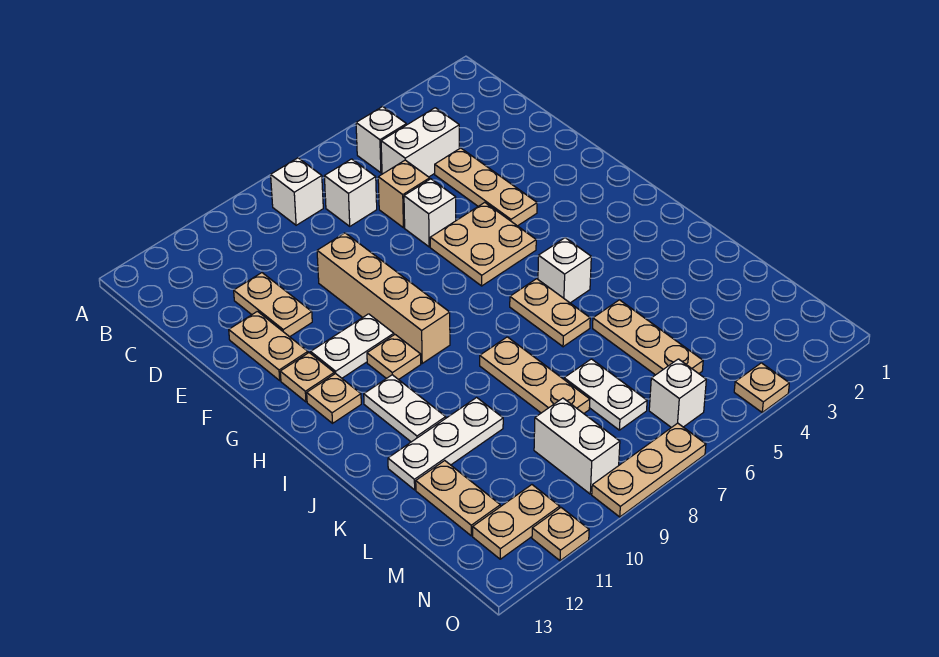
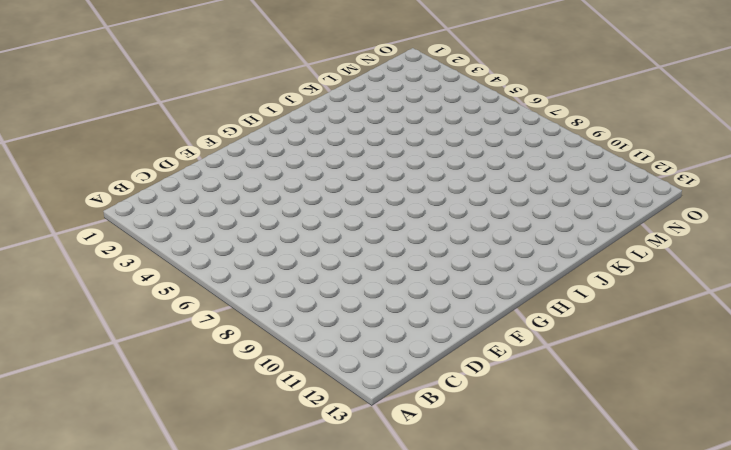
none -> white brick B5 level 1
none -> white brick B8 level 1
none -> white brick C4:C5 level 1

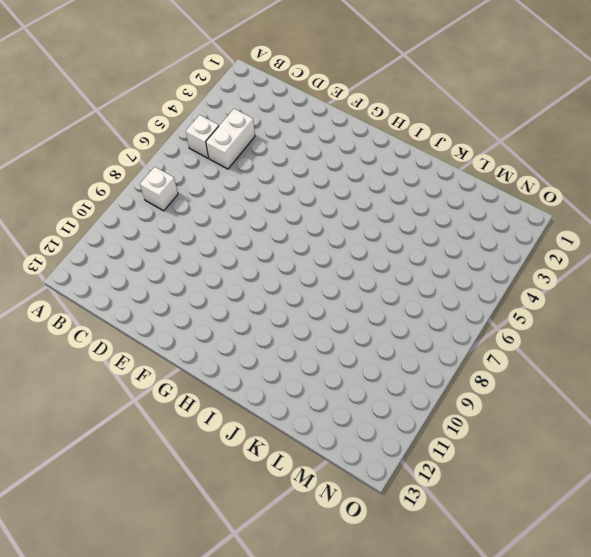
none -> white brick C7 level 1
none -> tan plate D4:F4 level 1
none -> tan brick D6 level 1

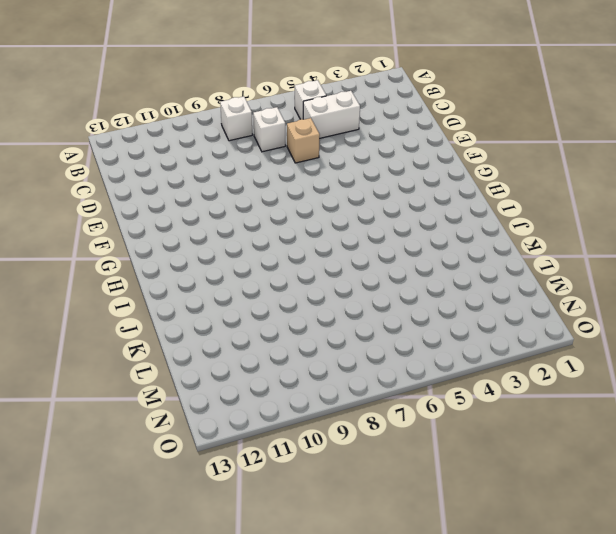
none -> tan plate D4:F4 level 1
none -> tan plate D11:E11 level 1
none -> white brick E6 level 1

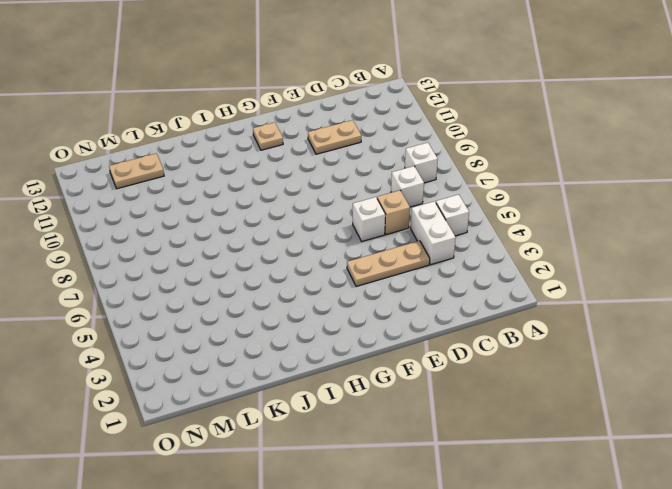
none -> tan brick E9:H9 level 1
none -> tan plate E12:F12 level 1
none -> tan plate F5:G6 level 1

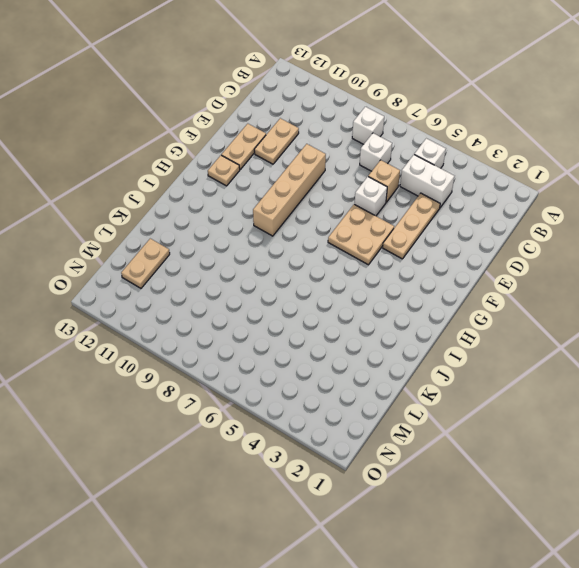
none -> white plate G10:G11 level 1
none -> tan plate H10 level 1
none -> tan plate H12 level 1

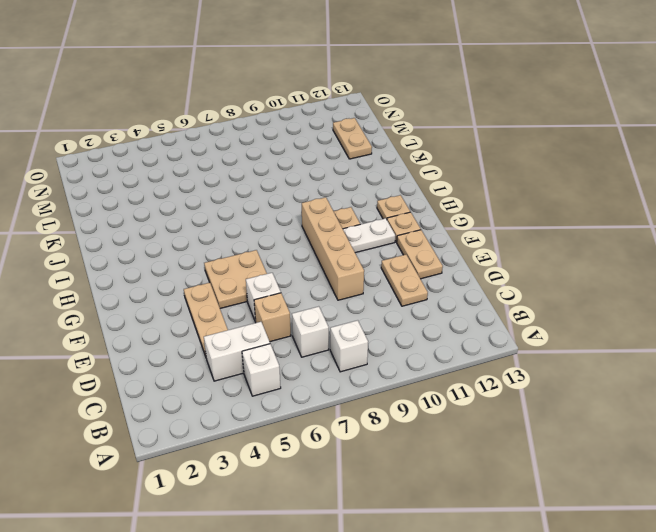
none -> white brick I5 level 1
none -> tan plate I6:J6 level 1
none -> white plate I11:J11 level 1

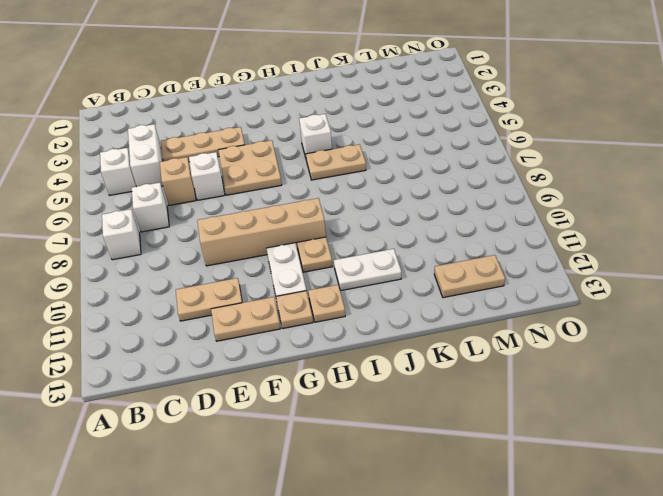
none -> tan plate J8:L8 level 1
none -> tan plate K5:M5 level 1
none -> white plate K10:K12 level 1

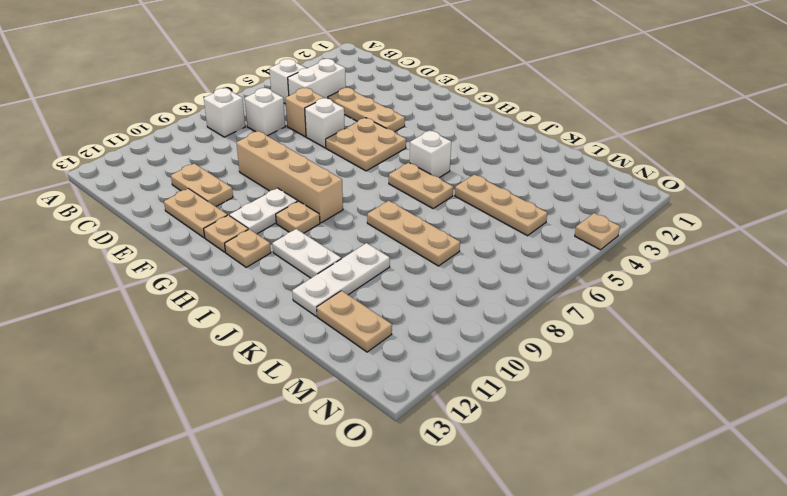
none -> white plate L7:M7 level 1
none -> white brick M9:N9 level 1
none -> white brick N6 level 1

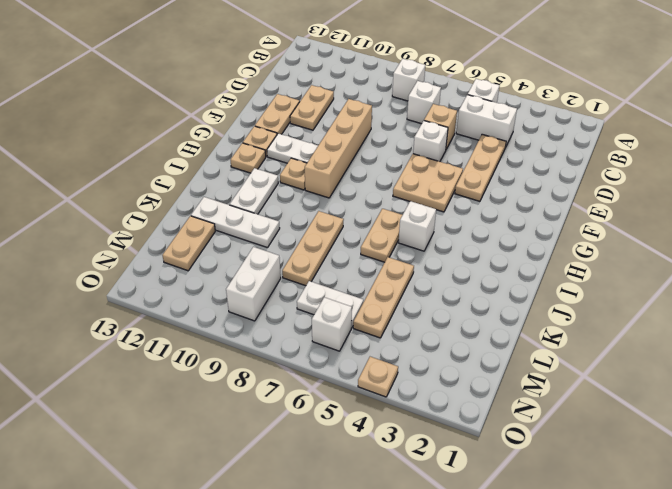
white plate M6:M7 level 1 -> white plate L7:M7 level 1
none -> tan plate N11:N12 level 1
none -> tan plate O7:O9 level 1
none -> tan plate O11 level 1

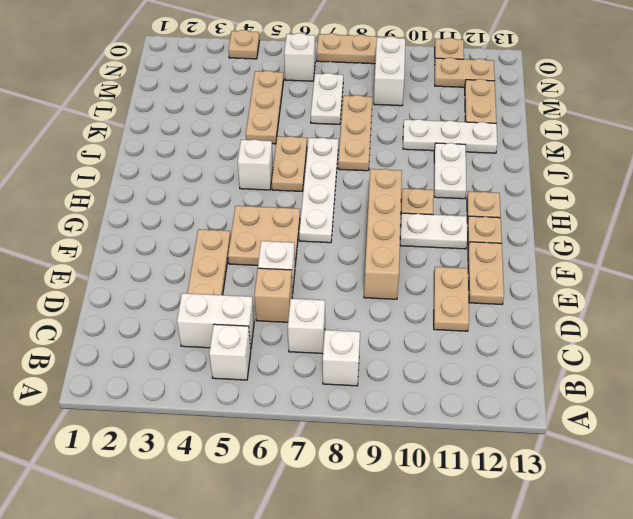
white plate G7:J7 level 1 -> none

